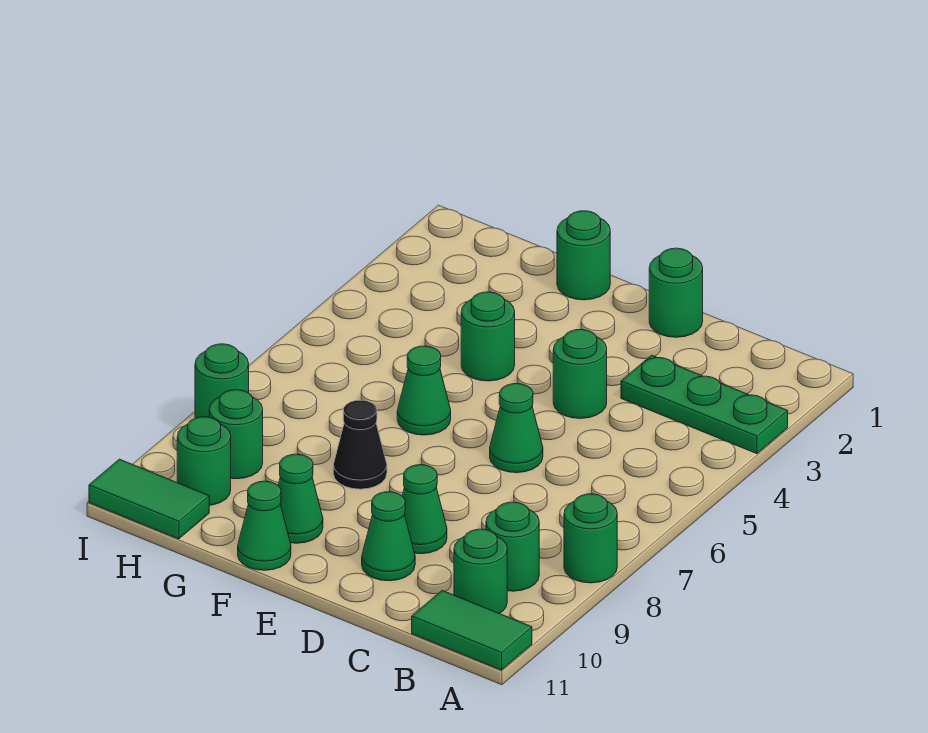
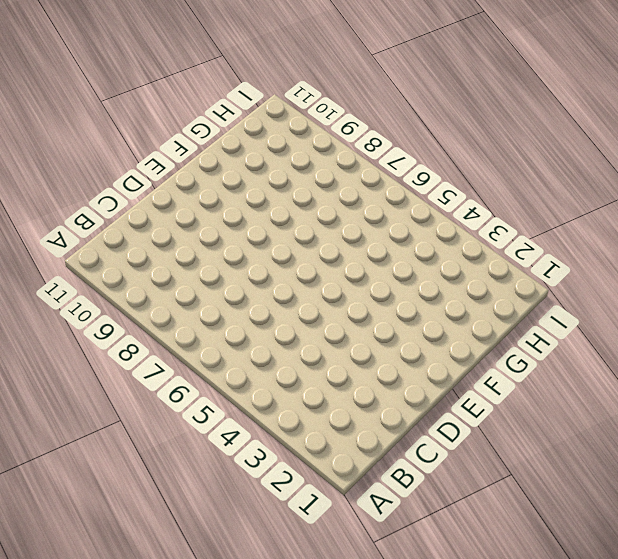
none -> green plate A3:C3 level 1
none -> green round brick A8 level 1
none -> green tile A11:B11 level 1

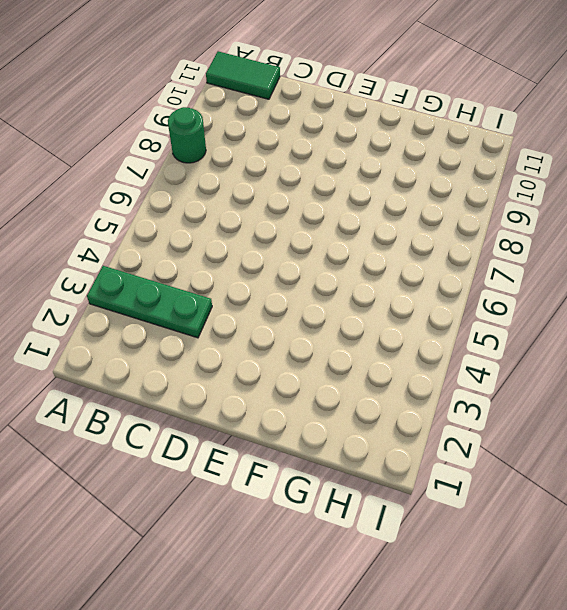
none -> green round brick B9 level 1
none -> green round brick B10 level 1
none -> green round brick D1 level 1

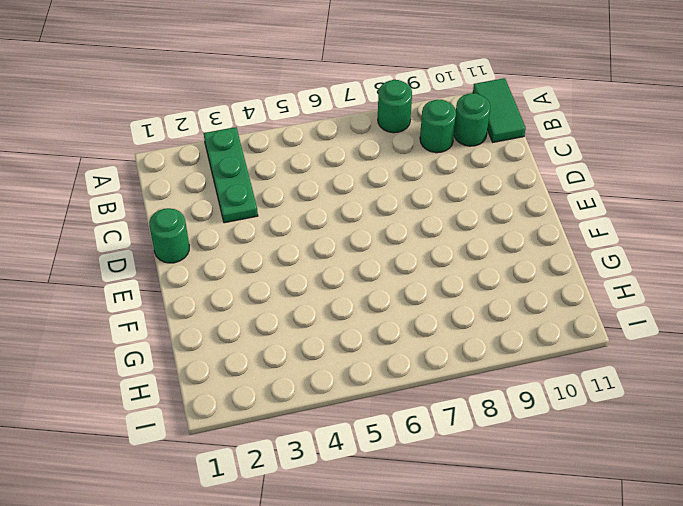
none -> green round brick D4 level 1
none -> green cone D6 level 1
none -> green cone D9 level 1

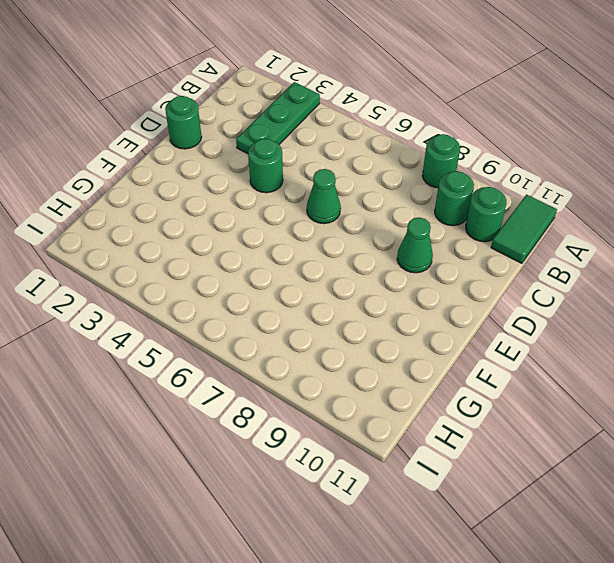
none -> green cone D10 level 1
none -> green round brick F1 level 1
none -> green round brick F4 level 1

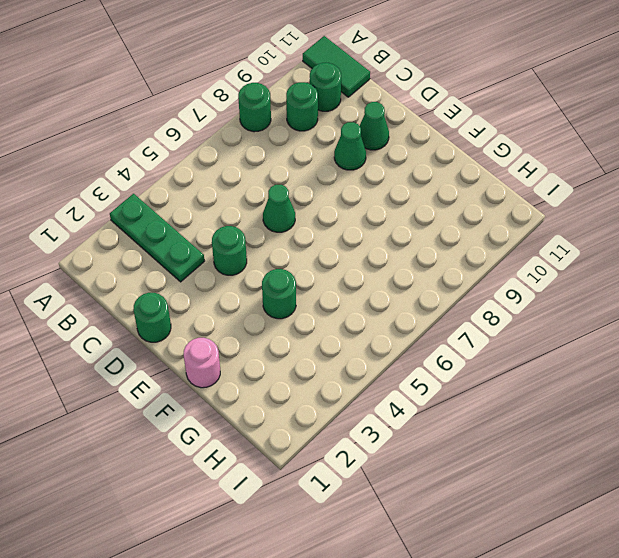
pink round brick F1 level 1 -> green round brick F1 level 1
none -> green cone F6 level 1
none -> black cone F8 level 1
none -> green cone F10 level 1

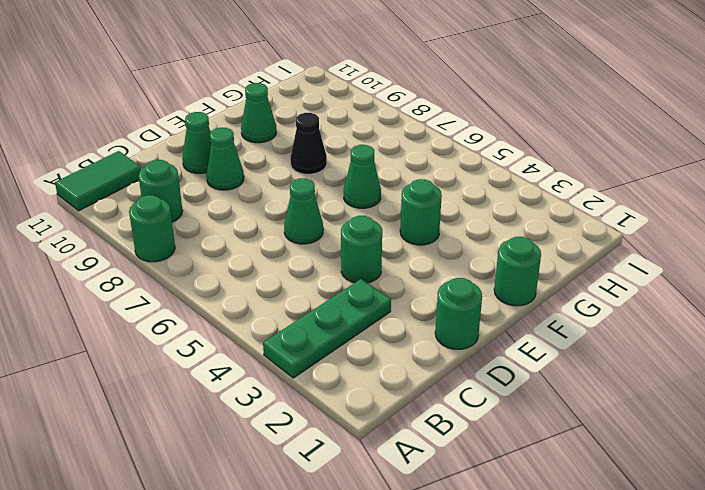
none -> green round brick B10 level 1
none -> green cone F11 level 1
none -> green round brick H9 level 1

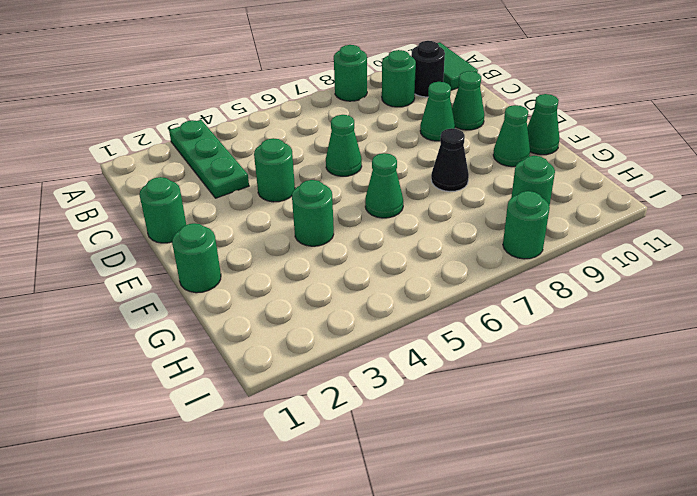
black round brick B10 level 1 -> green round brick B10 level 1
none -> green round brick H10 level 1
none -> green tile H11:I11 level 1

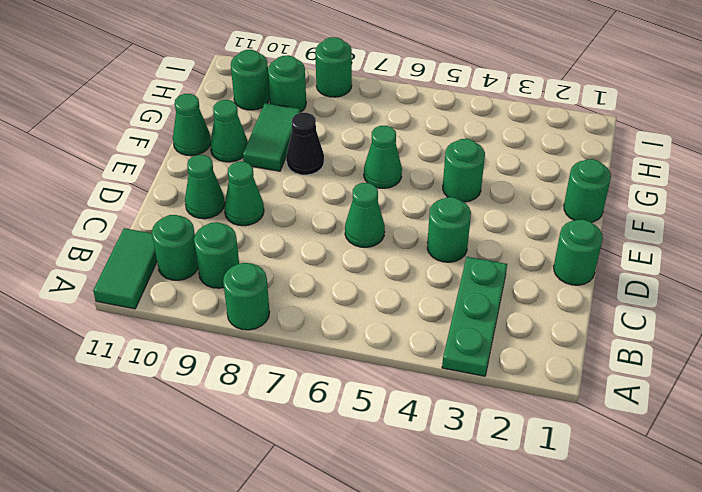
green tile F9:G9 level 1 -> green tile H11:I11 level 1

